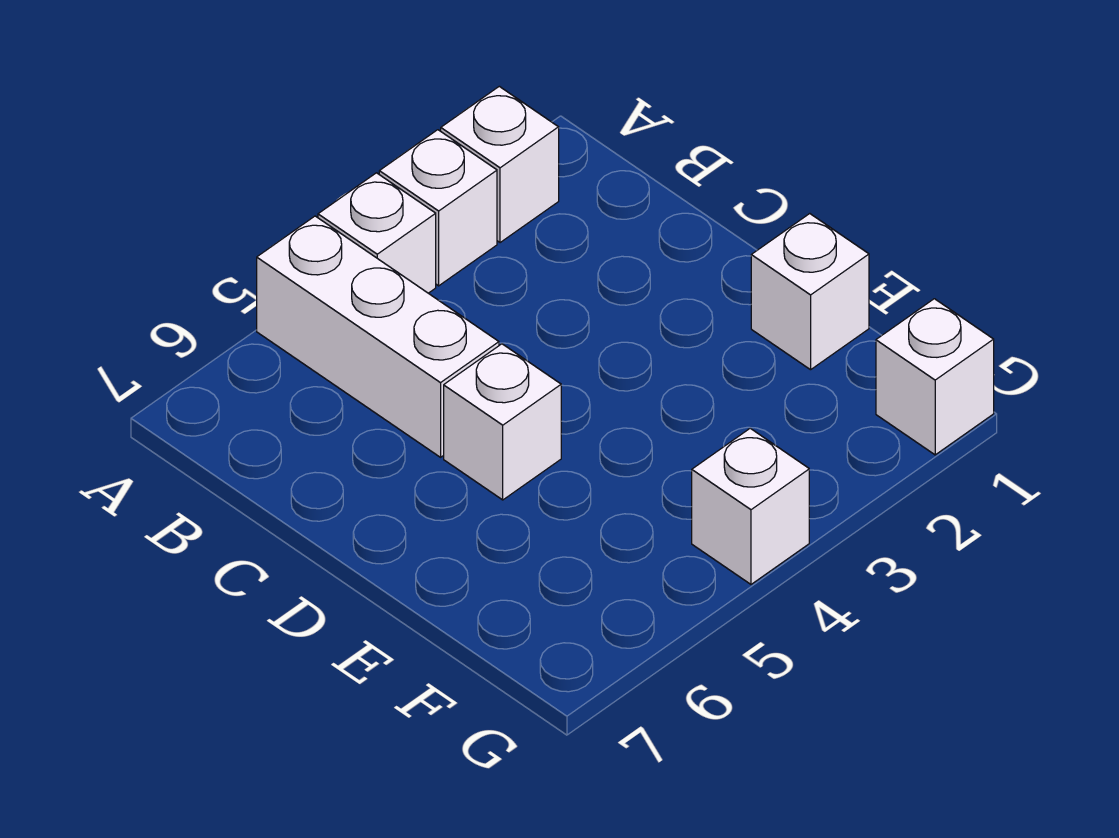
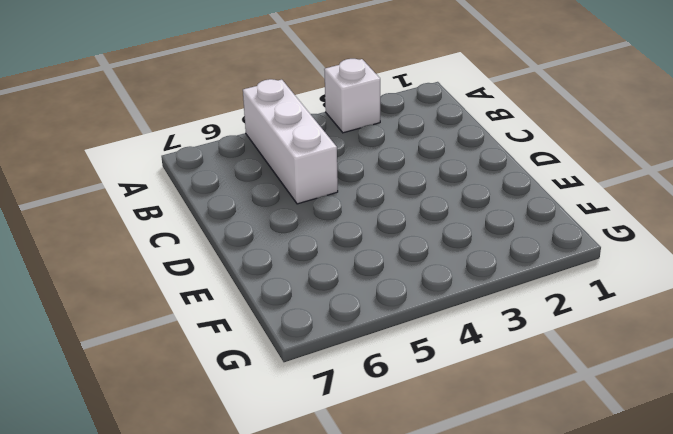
none -> white brick A2 level 1
none -> white brick A4 level 1

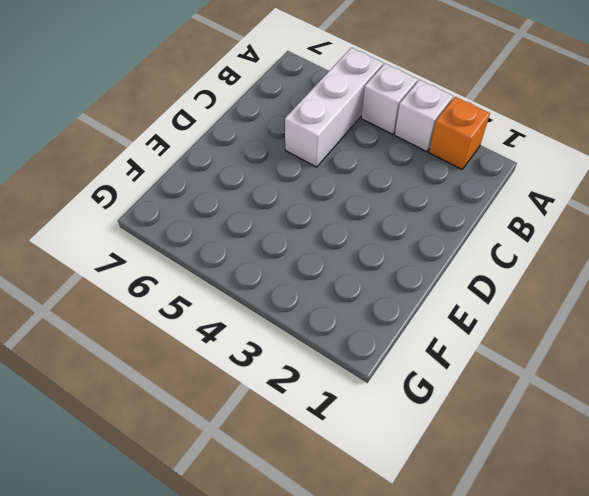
orange brick A2 level 1 -> white brick A2 level 1
none -> white brick D5 level 1
none -> white brick E1 level 1

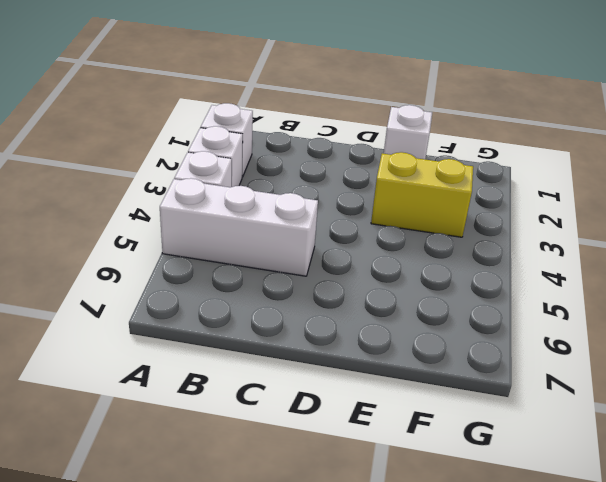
yellow brick E3:F3 level 1 -> none
none -> white brick D5 level 1
none -> white brick G1 level 1

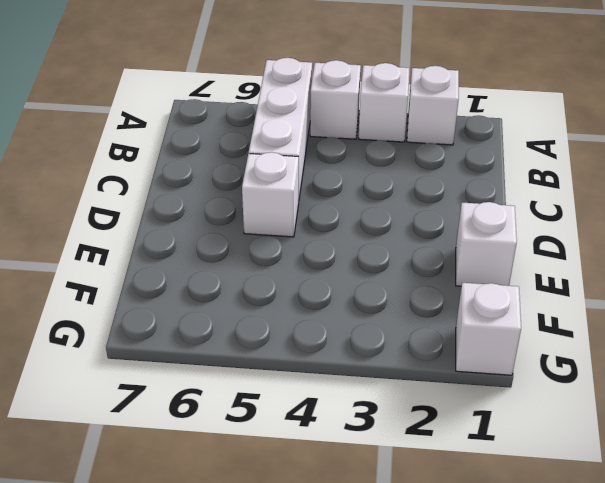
none -> white brick G4 level 1

